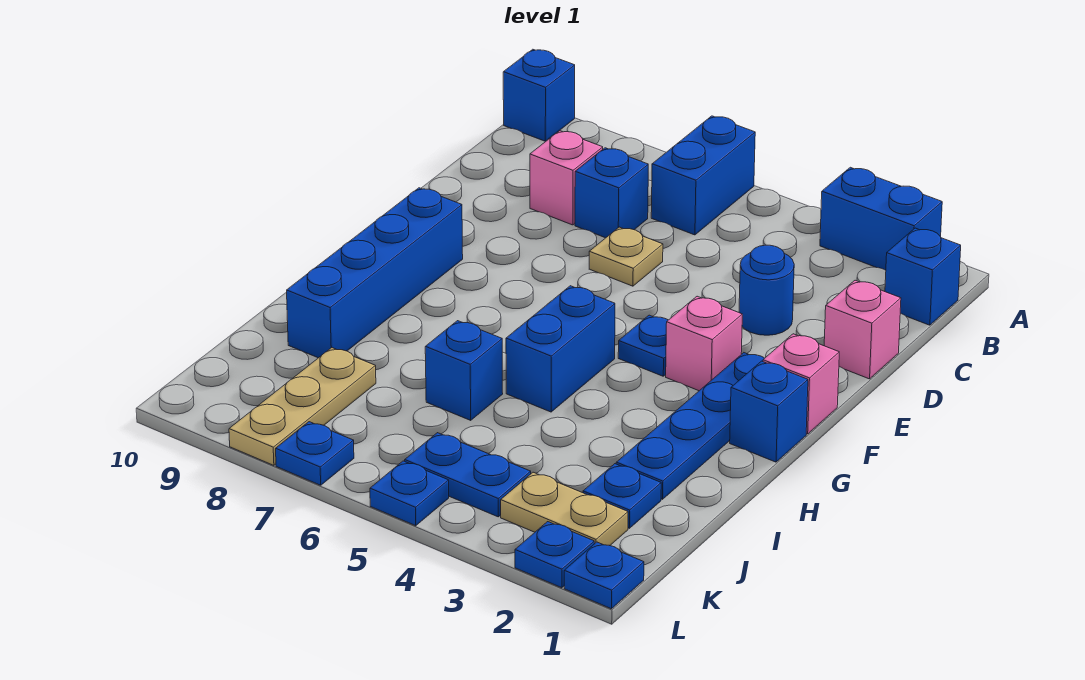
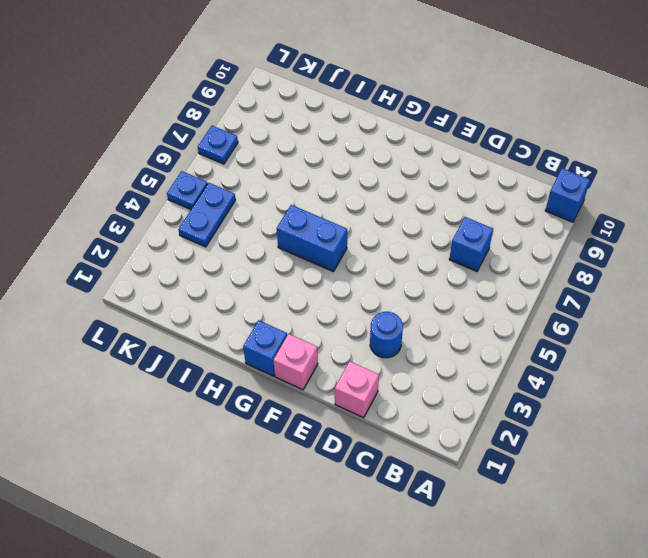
none -> blue brick A2:A3 level 1
none -> blue brick A6:B6 level 1
none -> blue brick B1 level 1

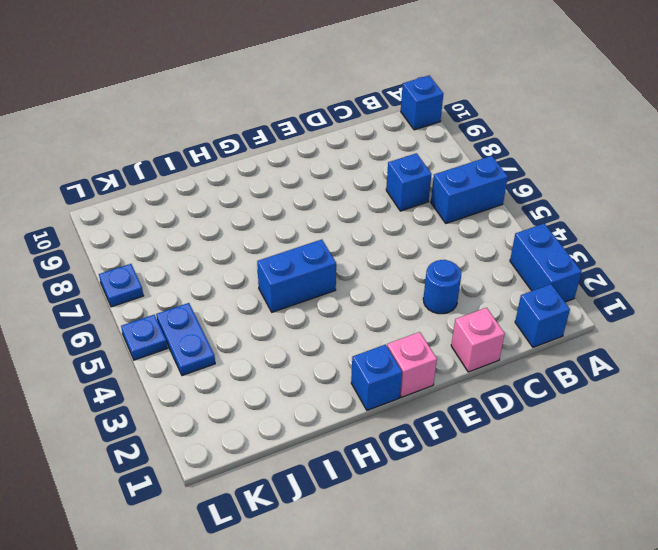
none -> pink brick C8 level 1
none -> tan plate D6 level 1
none -> blue plate F2:I2 level 1

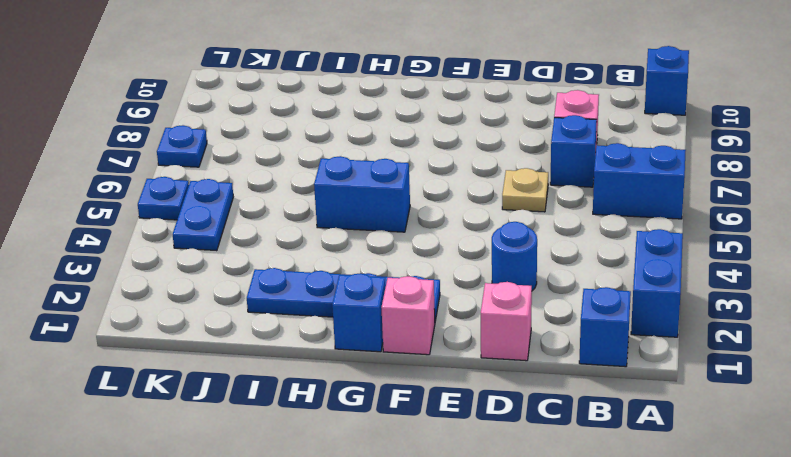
none -> pink brick F3 level 1
none -> blue plate F4 level 1
none -> blue brick F9:I9 level 1

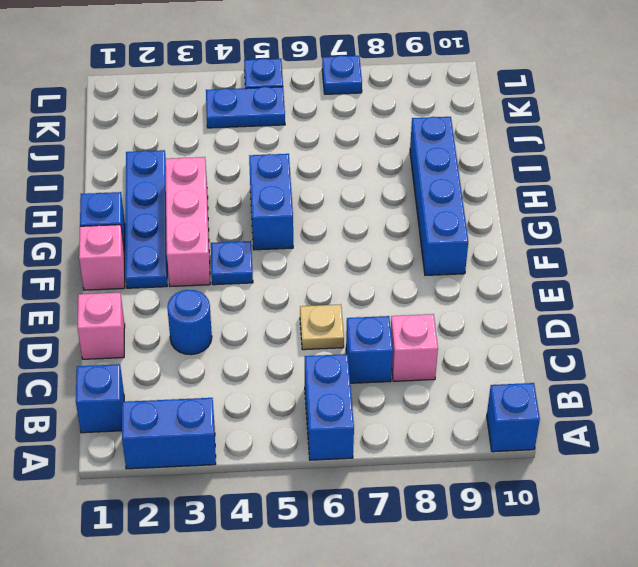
pink brick F3:H3 level 1 -> pink brick F3 level 1
none -> blue brick I6 level 1
none -> blue plate J2 level 1
none -> tan plate J8:L8 level 1

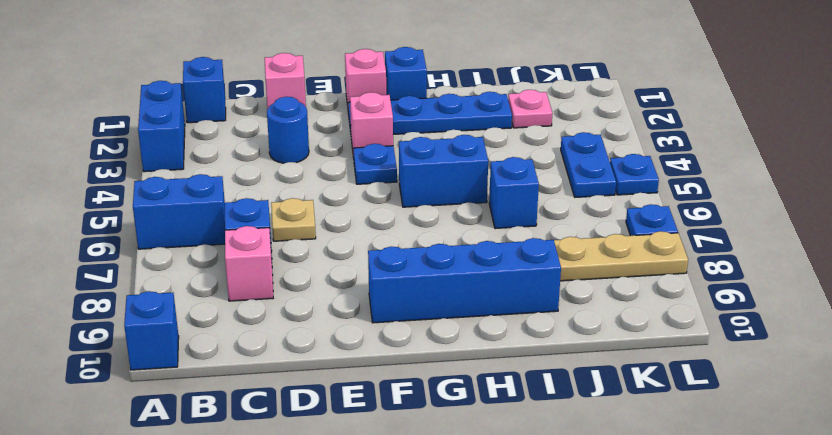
pink plate J2 level 1 -> blue plate J2 level 1
none -> tan plate K2:K3 level 1
none -> blue plate L1 level 1
none -> blue plate L2 level 1

